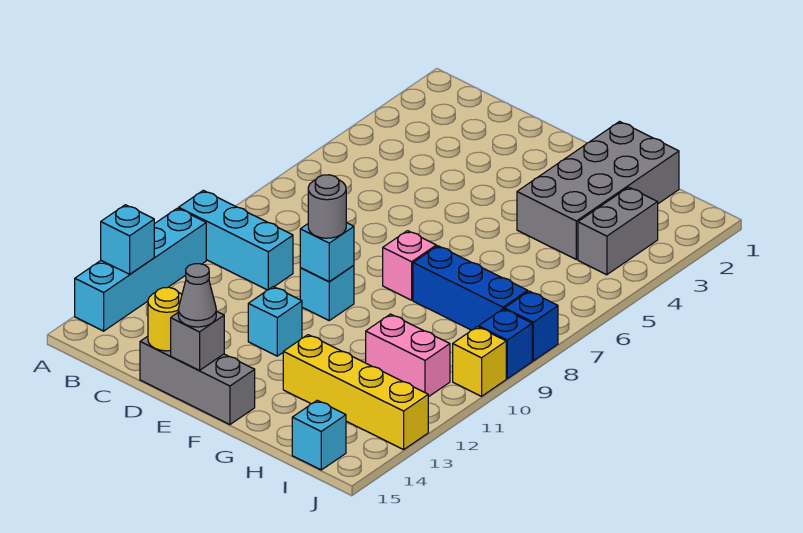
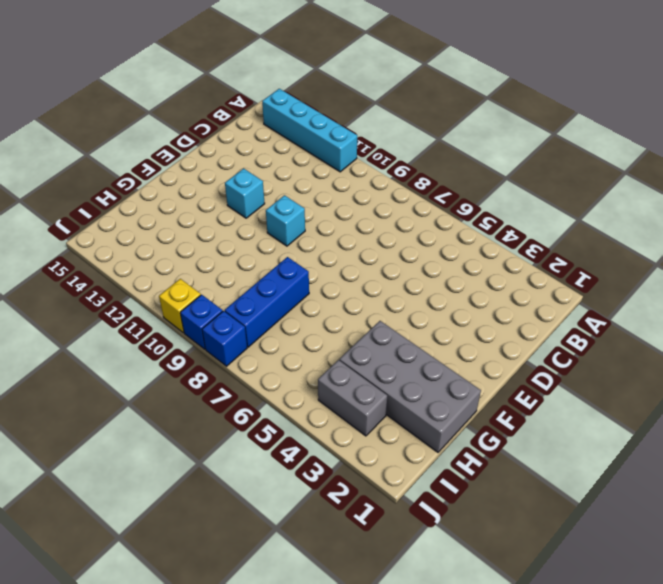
none -> cyan brick A10:C10 level 1
none -> grey brick D15:F15 level 1
none -> pink brick F8 level 1

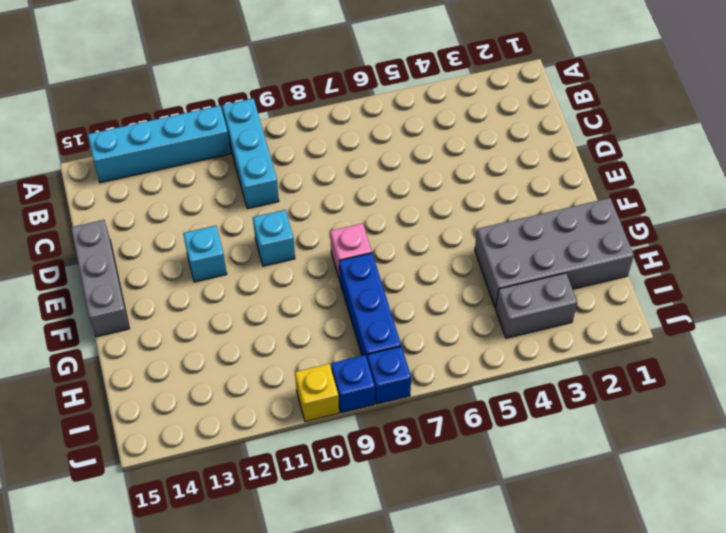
none -> yellow brick G13:J13 level 1
none -> pink brick H11:I11 level 1
none -> cyan brick I15 level 1

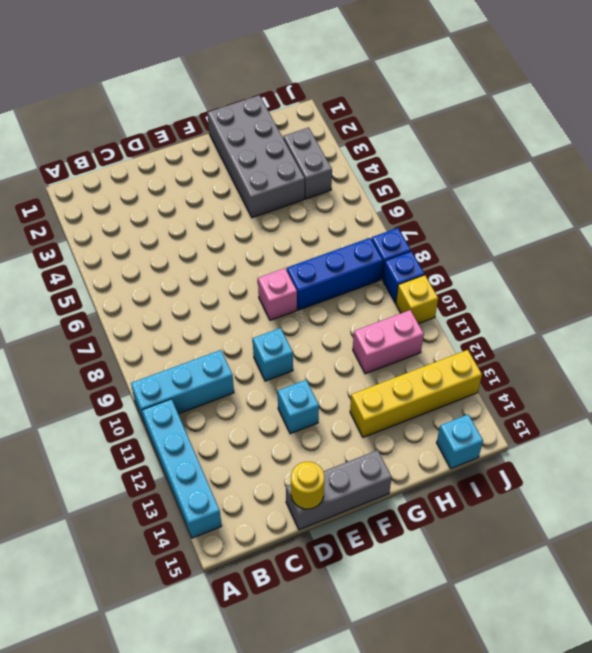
none -> cyan brick A13 level 2
none -> cyan brick E10 level 2
none -> grey brick E15 level 2

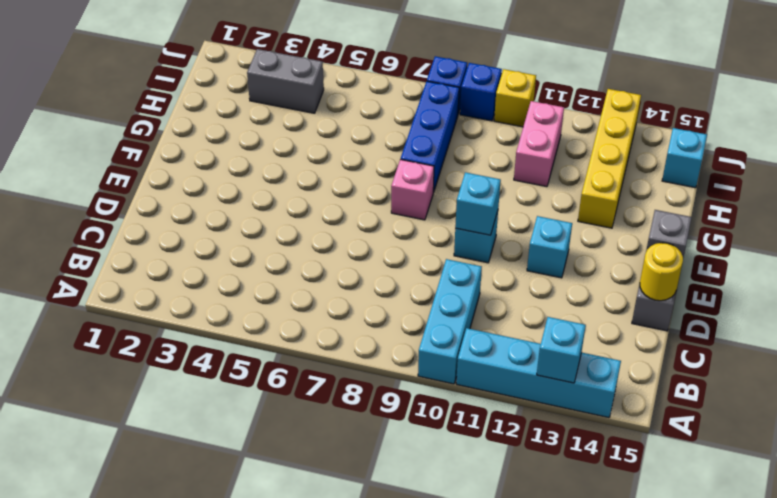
none -> grey brick G1:H4 level 1
none -> grey round brick E10 level 3
none -> grey cone E15 level 3

